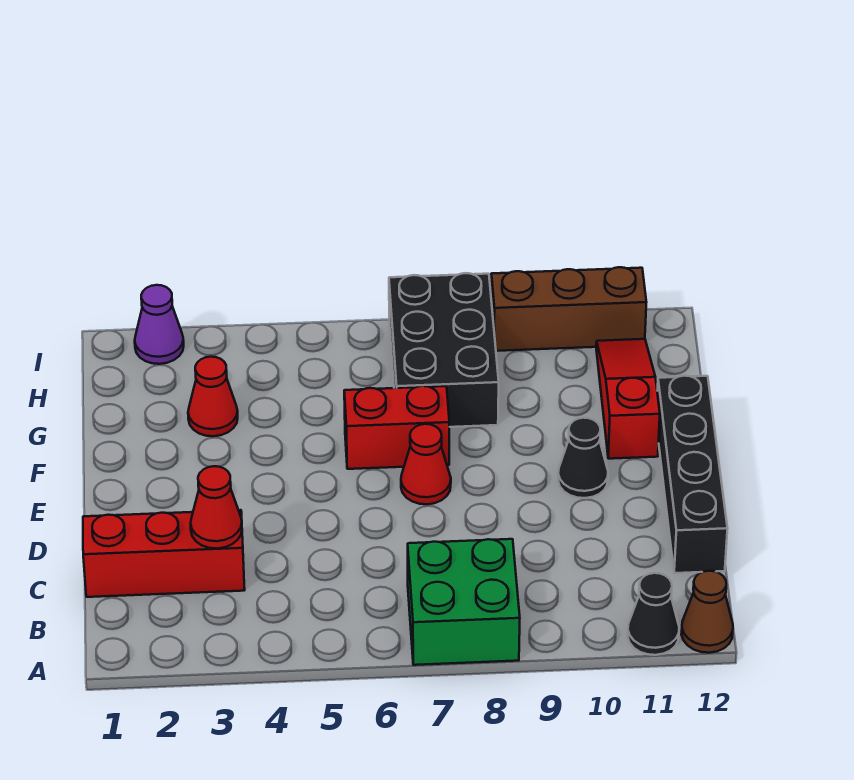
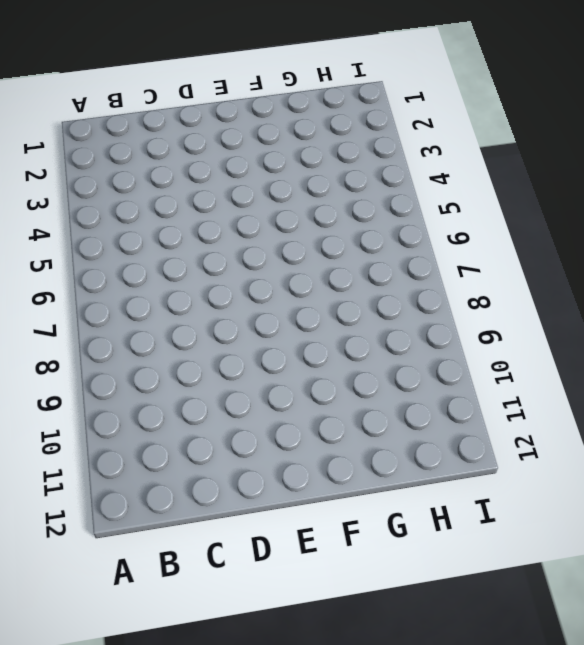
none -> green brick A7:B8 level 1
none -> black cone A11 level 1
none -> brown cone A12 level 1

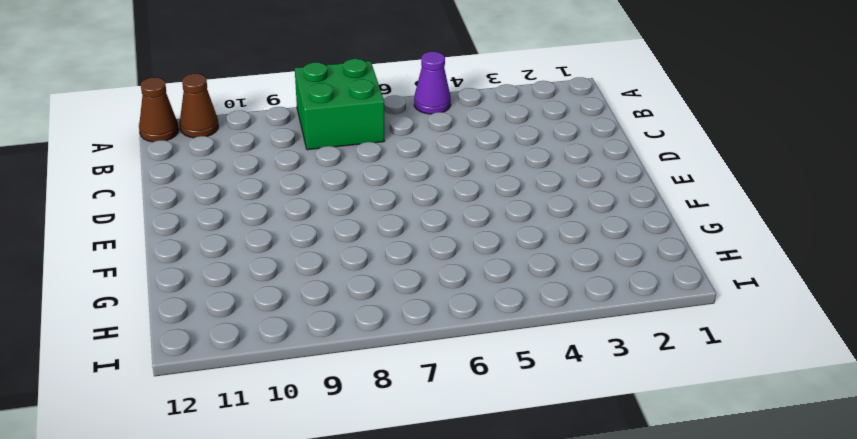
purple cone A5 level 1 -> purple cone I2 level 1
brown cone A11 level 1 -> black cone A11 level 1
none -> red brick C1:C3 level 1
none -> black brick C12:F12 level 1
none -> red cone E7 level 1

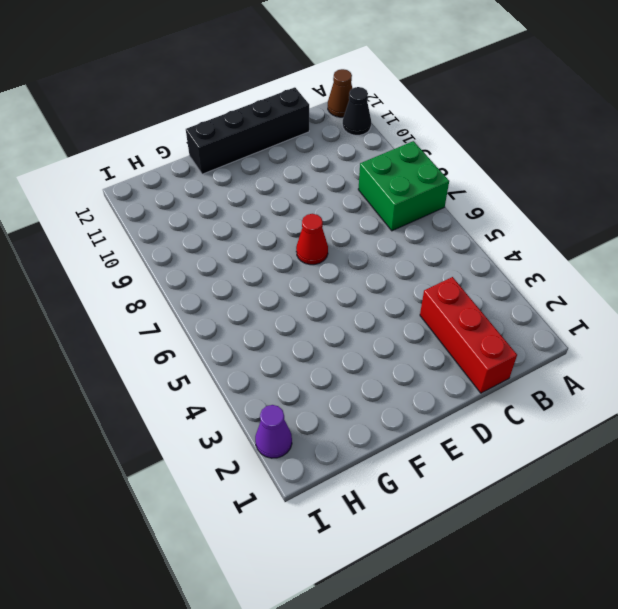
none -> black cone E10 level 1
none -> red brick F6:F7 level 1
none -> red slope F11:H11 level 1 top F

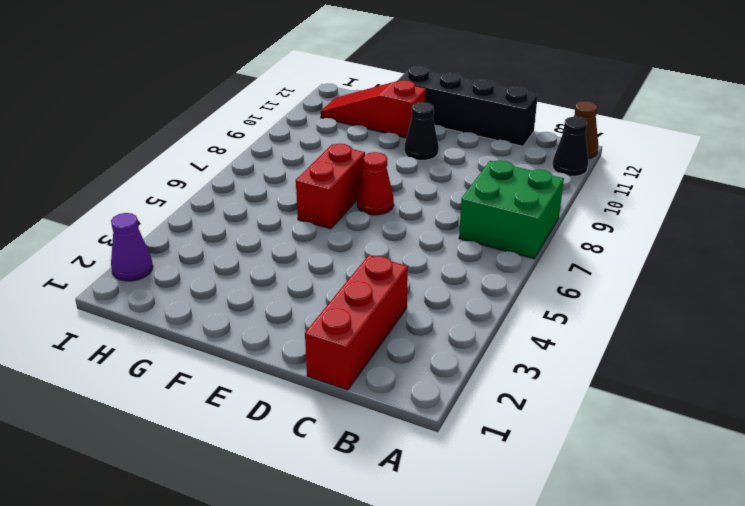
none -> red cone G3 level 1
none -> black brick G7:I8 level 1
none -> brown brick I9:I11 level 1

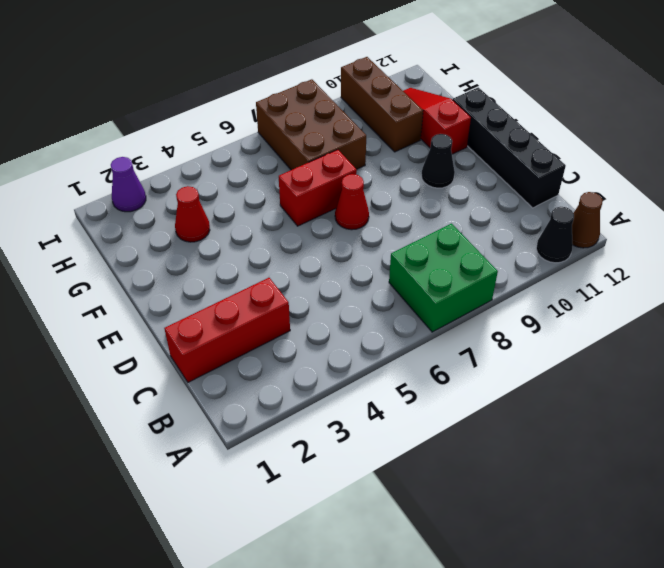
brown brick G7:I8 level 1 -> black brick G7:I8 level 1
brown brick G10:I10 level 1 -> brown brick I9:I11 level 1
none -> red cone C3 level 2

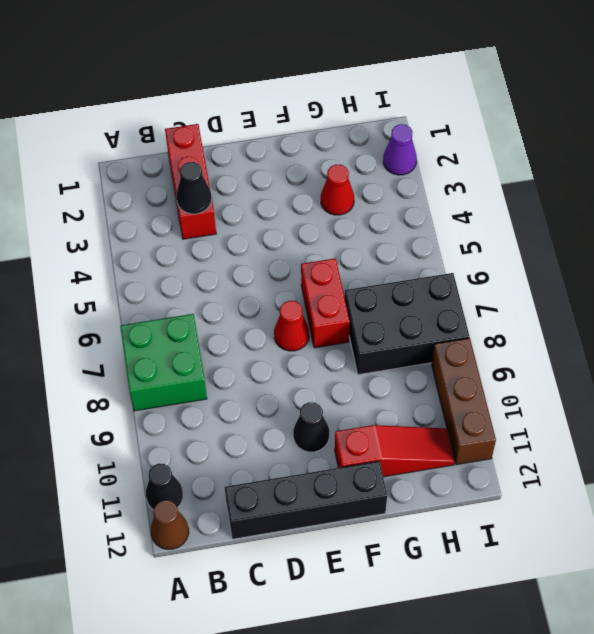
black cone C3 level 2 -> red cone C3 level 2

